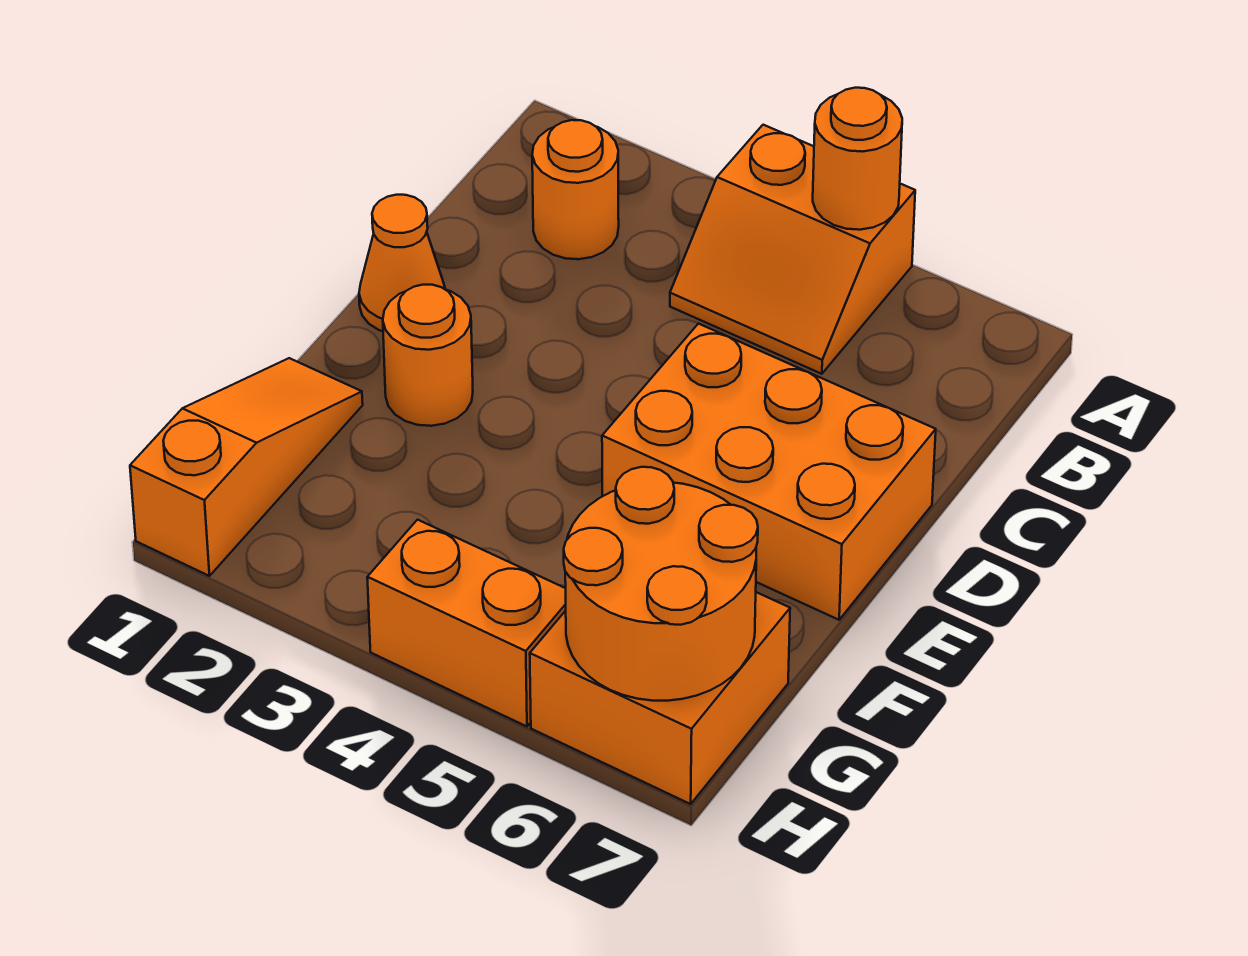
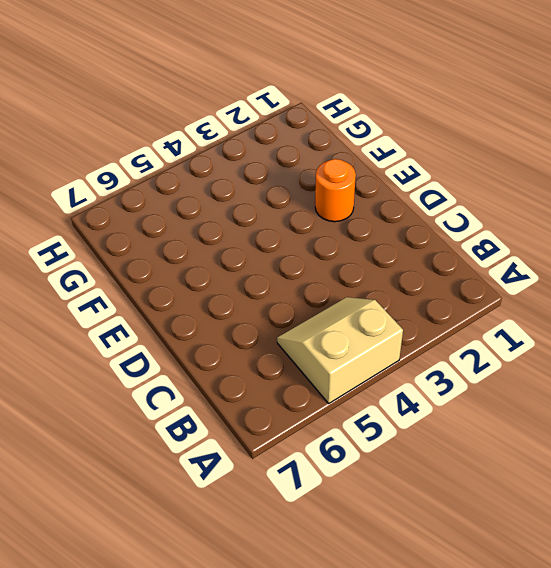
tan slope A4:B5 level 1 top A -> orange slope A4:B5 level 1 top A
none -> orange round brick B2 level 1
none -> orange cone D1 level 1

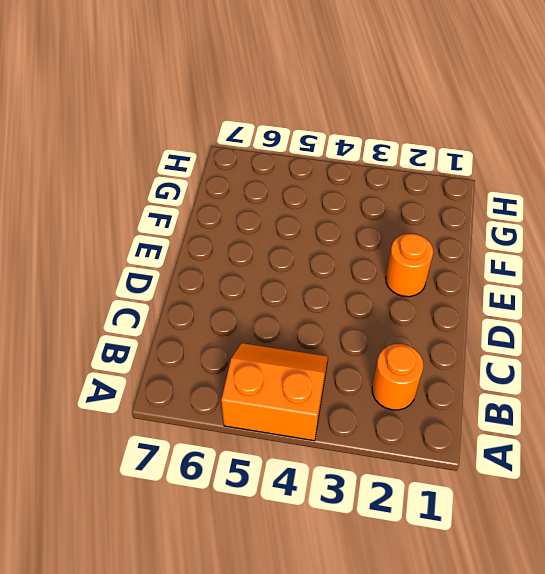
none -> orange cone D1 level 1
none -> orange brick D5:E7 level 1

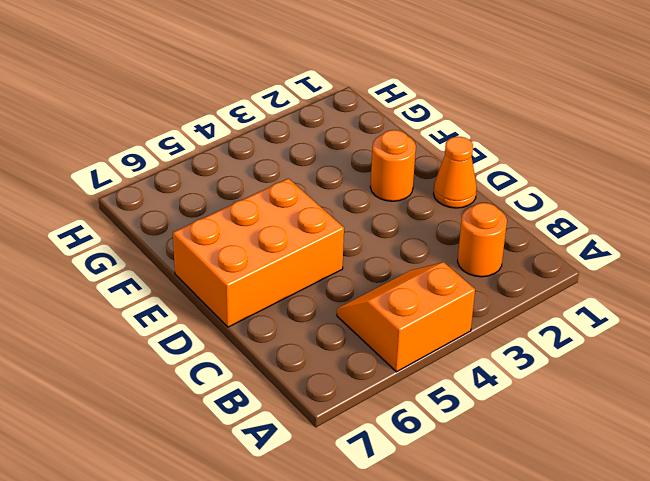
none -> orange slope F1:H1 level 1 top H
none -> orange brick G6:H7 level 1

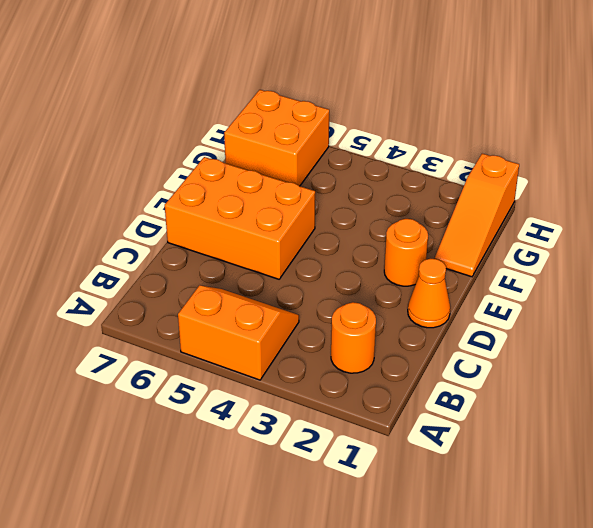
none -> orange brick H4:H5 level 1
none -> orange round brick A5 level 2

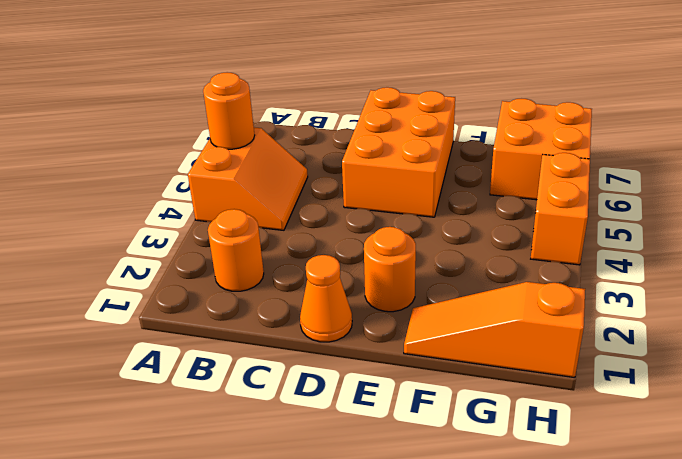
none -> orange round brick G6:H7 level 2

